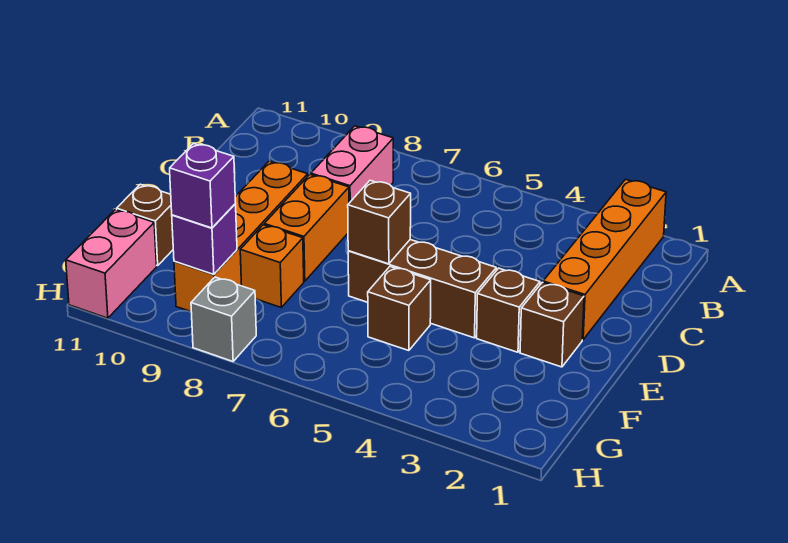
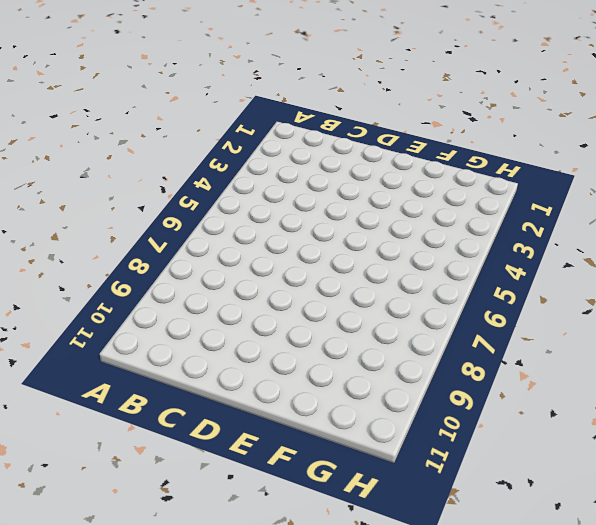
none -> orange brick A2:D2 level 1
none -> pink brick B8:C8 level 1
none -> orange brick D8:E8 level 1

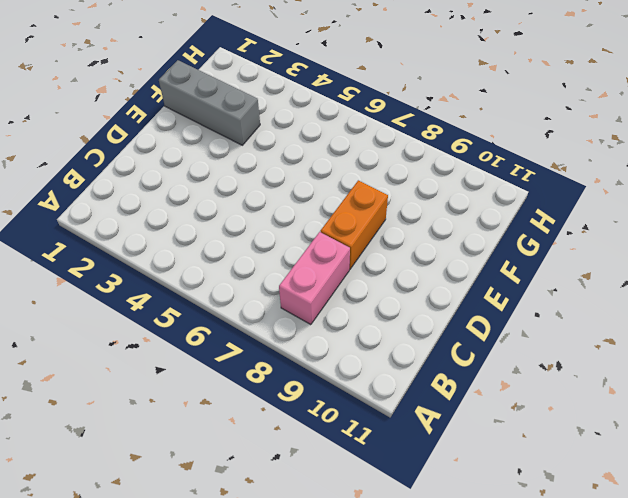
grey brick F1:F3 level 1 -> none
none -> orange brick A2:D2 level 1
none -> orange brick D9:G9 level 1
none -> brown brick E2 level 1

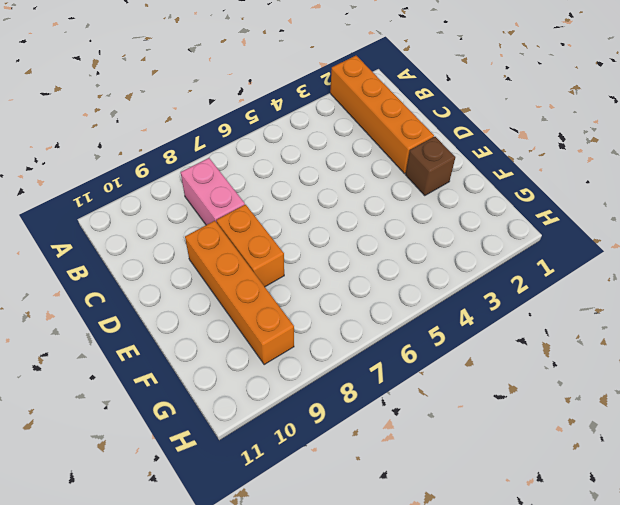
none -> brown brick E3 level 1
none -> brown brick E4:E6 level 1
none -> brown brick F5 level 1

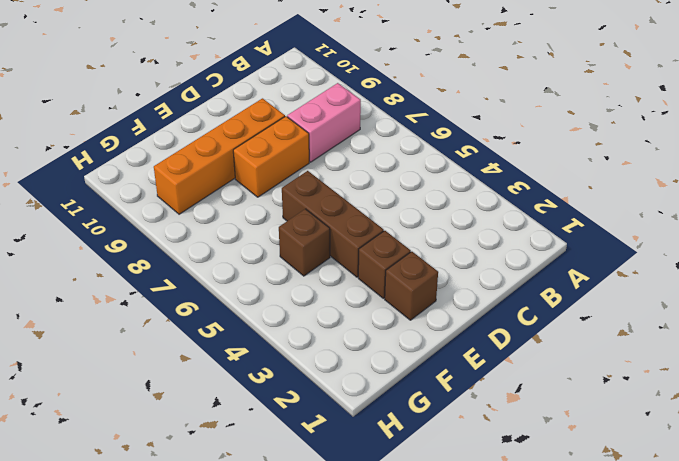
none -> orange brick A2:D2 level 1
none -> orange brick F8 level 1
none -> brown brick F11 level 1

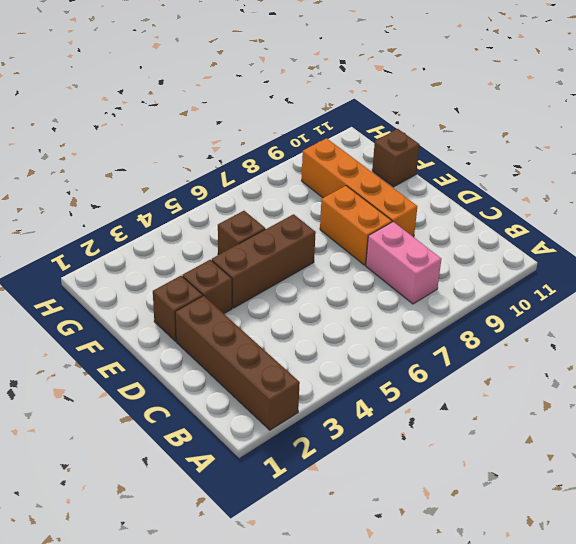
brown brick A2:D2 level 1 -> orange brick A2:D2 level 1
none -> orange brick F8 level 1
none -> pink brick G11:H11 level 1
none -> grey brick H8 level 1

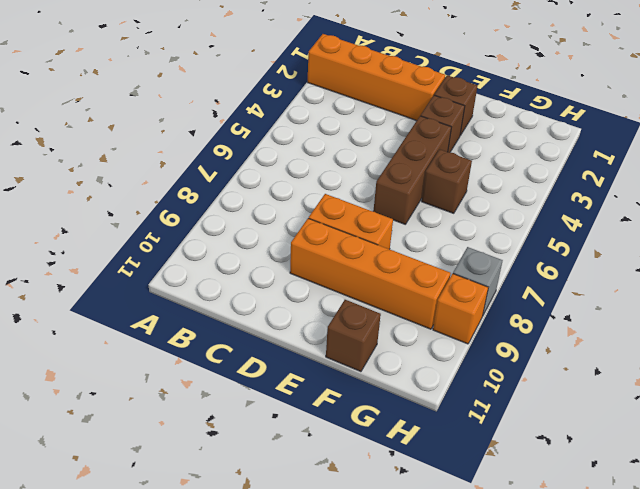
orange brick H9 level 1 -> orange brick F8 level 1
none -> pink brick B8:C8 level 1
none -> pink brick G11:H11 level 1
none -> brown brick E6 level 2

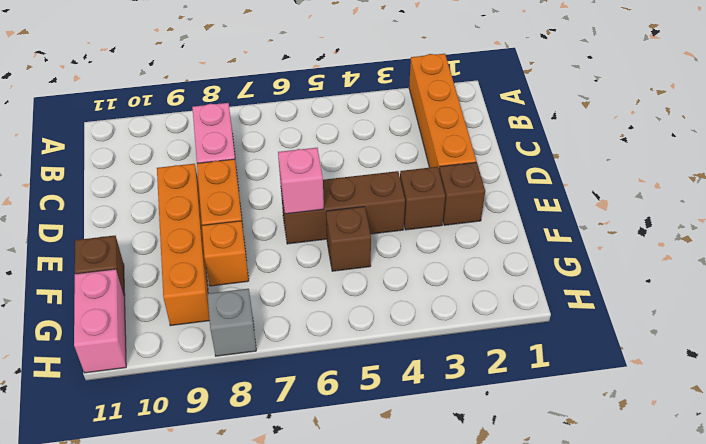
pink brick E6 level 2 -> brown brick E6 level 2
none -> purple brick G9 level 2
none -> purple brick G9 level 3

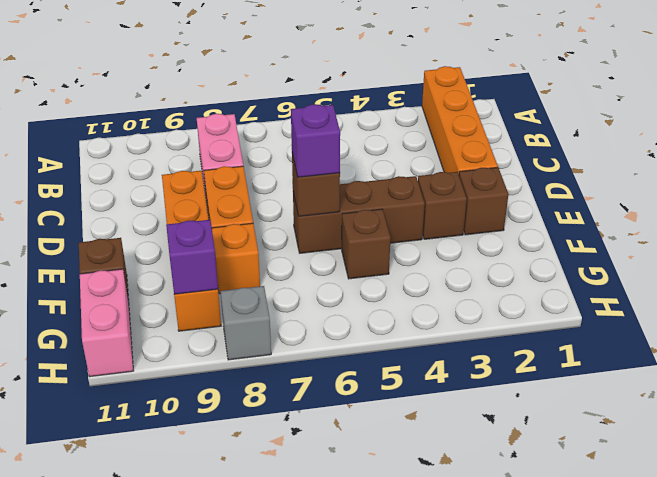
purple brick E6 level 3 -> purple brick G9 level 3

